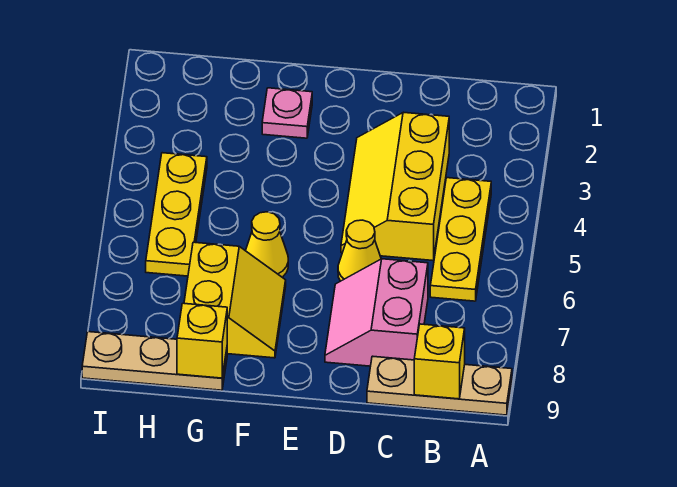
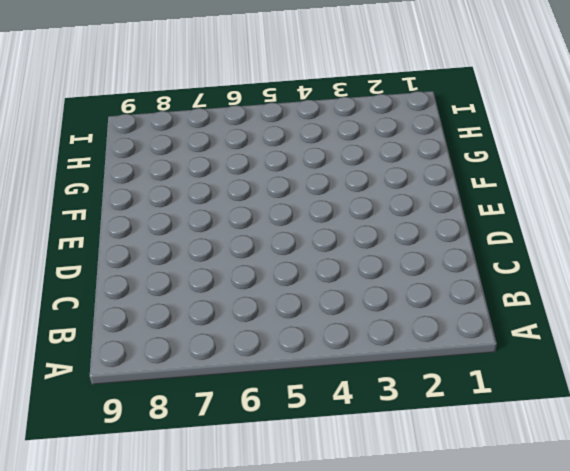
none -> tan plate A9:C9 level 1
none -> yellow plate B4:B6 level 1
none -> yellow slope C3:D5 level 1 top C

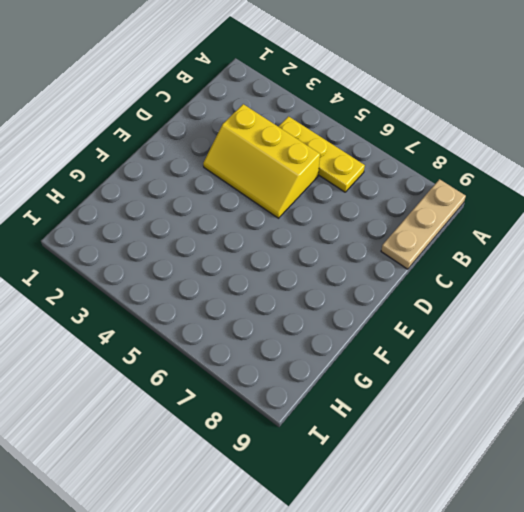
none -> pink slope C7:D8 level 1 top C
none -> yellow cone D6 level 1
none -> pink plate F2 level 1

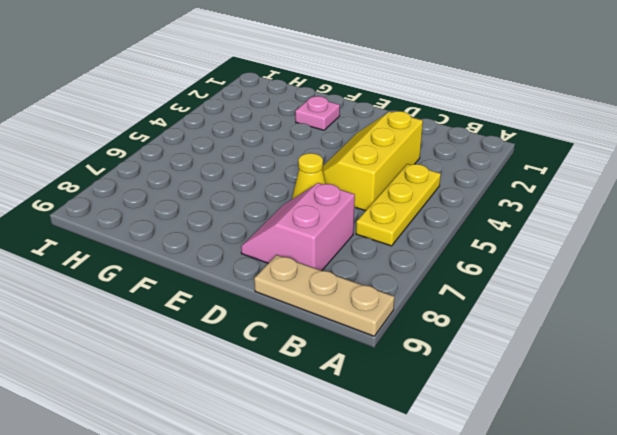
none -> yellow cone F6 level 1
none -> yellow slope F7:G8 level 1 top G
none -> tan plate G9:I9 level 1

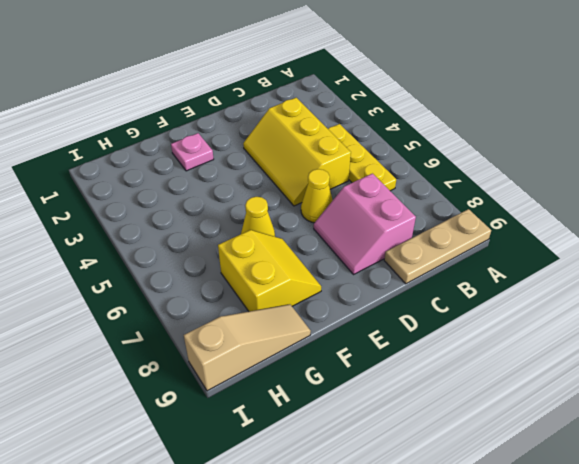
tan slope G9:I9 level 1 top I -> tan plate G9:I9 level 1
none -> yellow plate H4:H6 level 1
none -> yellow brick B9 level 2
none -> yellow brick G9 level 2

